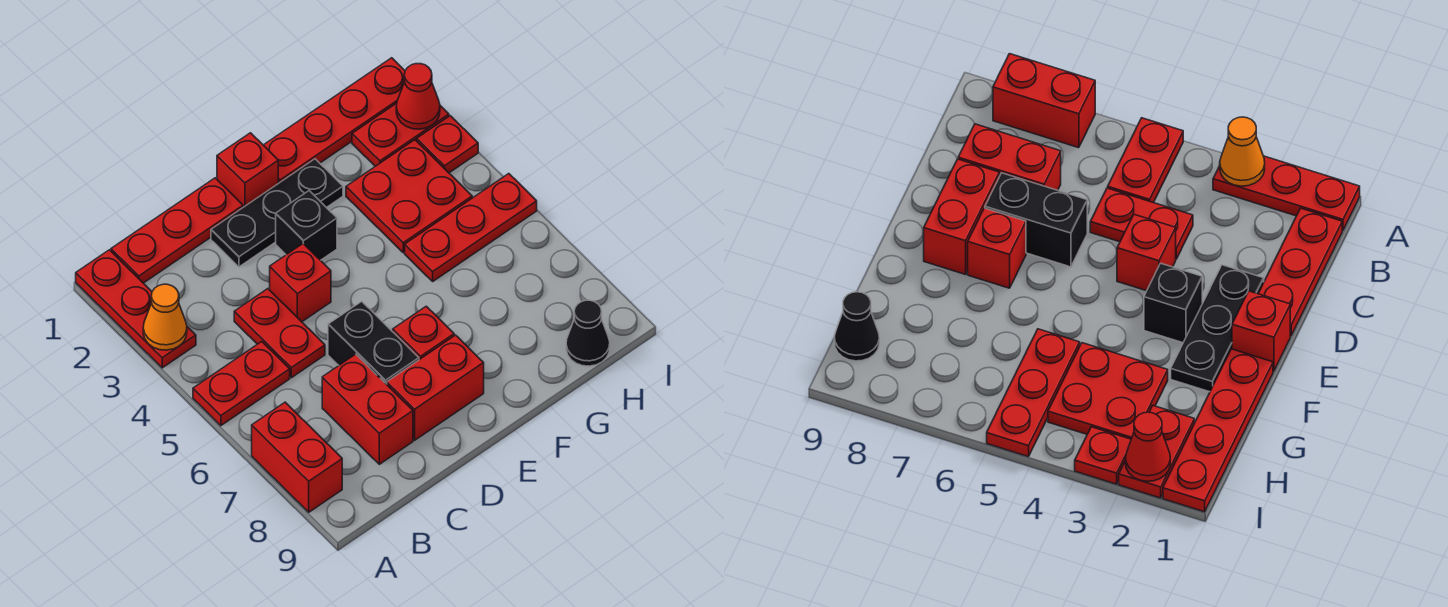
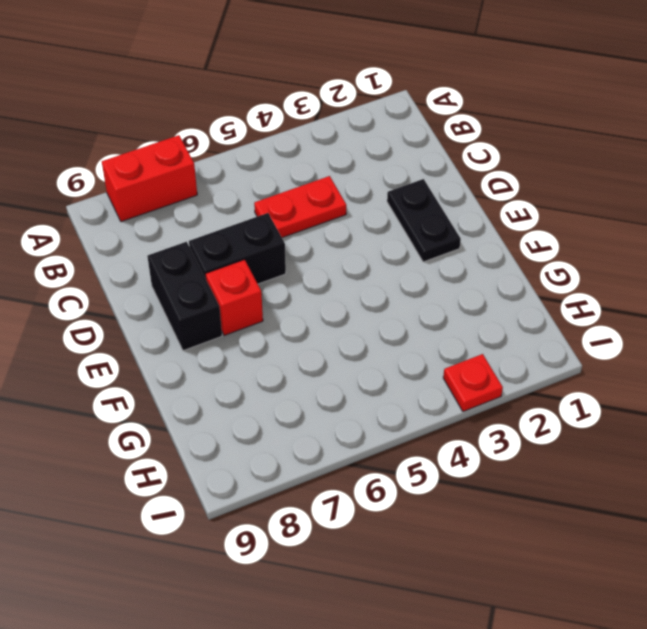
black plate D2:E2 level 1 -> black plate D2:F2 level 1
black brick D8:E8 level 1 -> red brick D8:E8 level 1
none -> red plate A1:A3 level 1
none -> red plate A5:B5 level 1
none -> red plate B1:D1 level 1

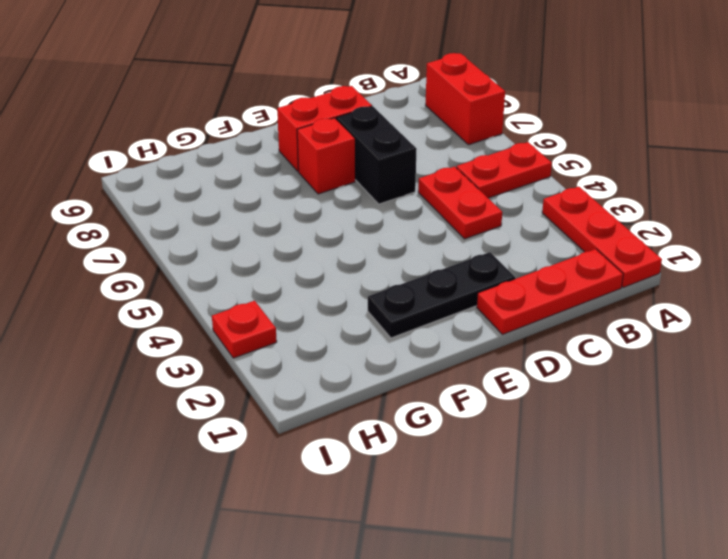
none -> red brick C7:C8 level 1
none -> red brick D4 level 1
none -> red brick E1 level 1

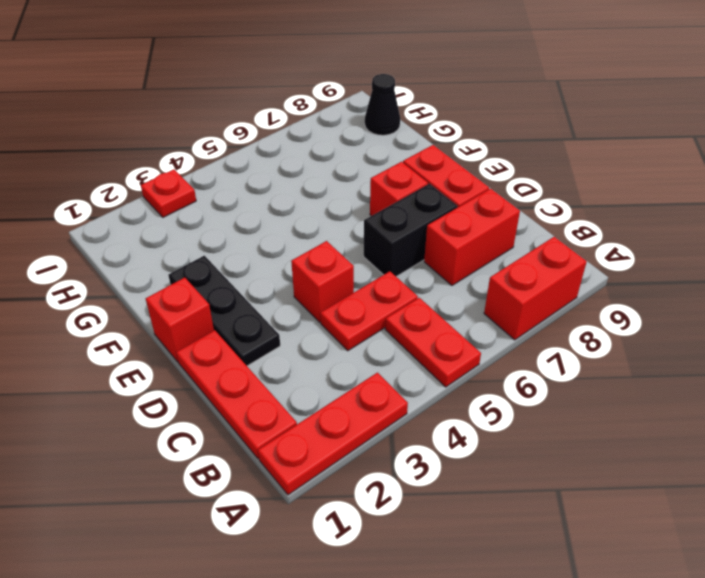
none -> black brick E3 level 1
none -> red plate F1:I1 level 1
none -> red plate G3:H4 level 1

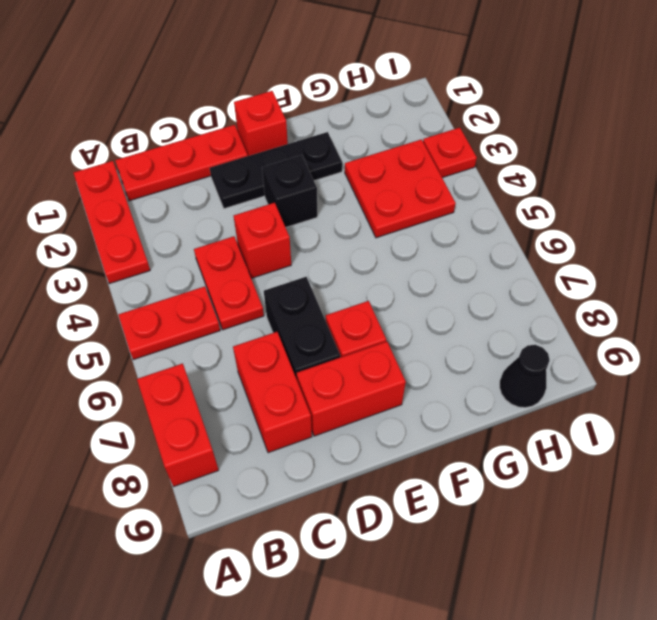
none -> red plate F1:I1 level 1
none -> red plate G5:I5 level 1
none -> red plate H2:I2 level 1

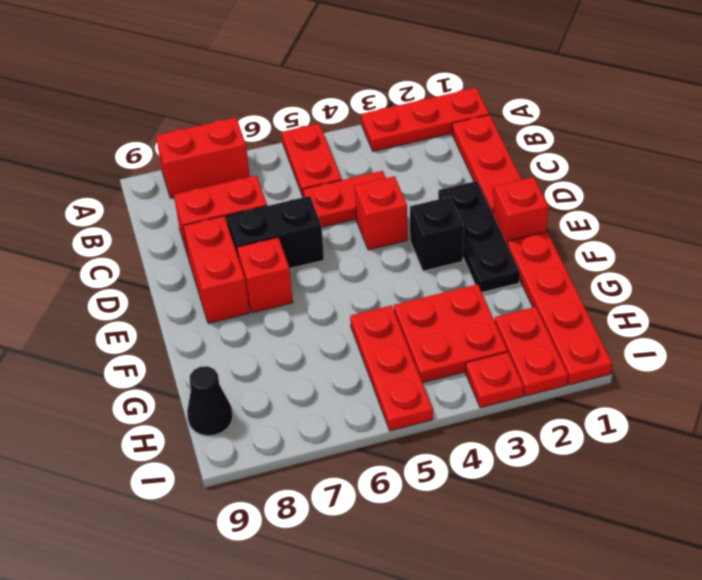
none -> orange cone A3 level 2
none -> red cone I2 level 2

